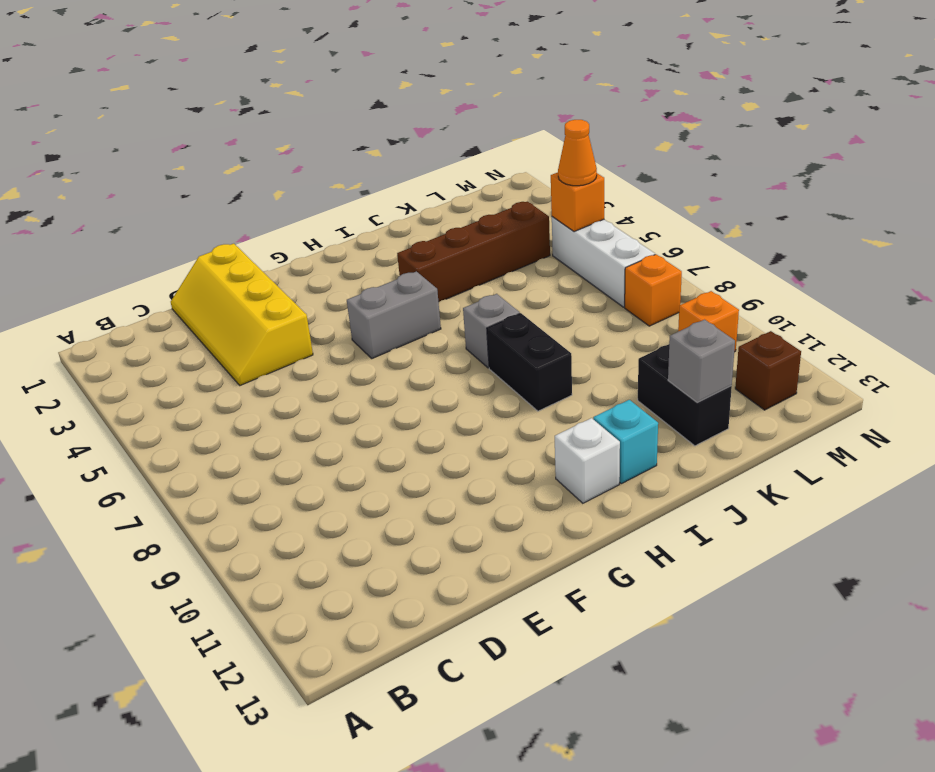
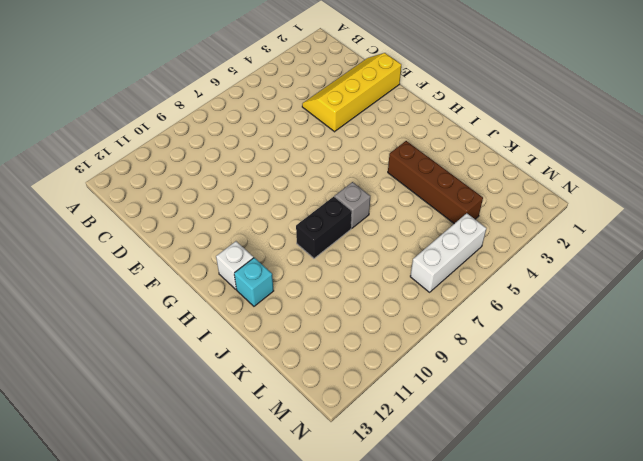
none -> grey brick G5:H5 level 1
none -> black brick K11:K12 level 1
none -> orange brick M8 level 1

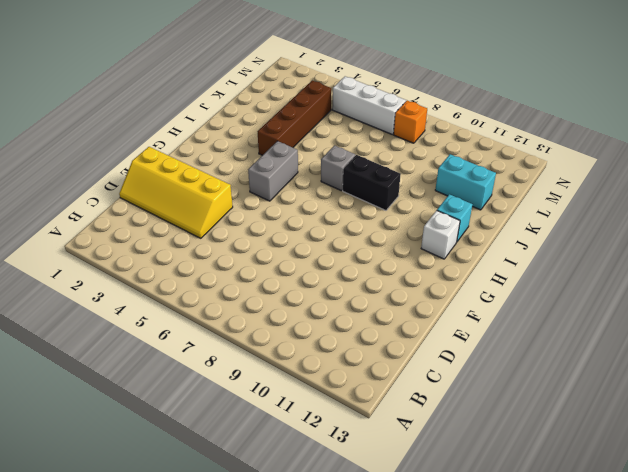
cyan brick K11:K12 level 1 -> black brick K11:K12 level 1
none -> orange brick M10 level 1
none -> brown brick M12 level 1
none -> grey brick K12 level 2

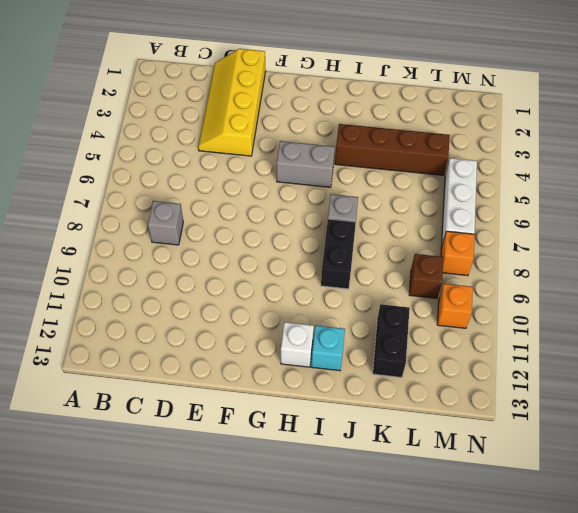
grey brick C8 level 1 -> grey brick K12 level 2
brown brick L9 level 1 -> brown brick M12 level 1
none -> orange brick M5 level 2
none -> orange cone M5 level 3

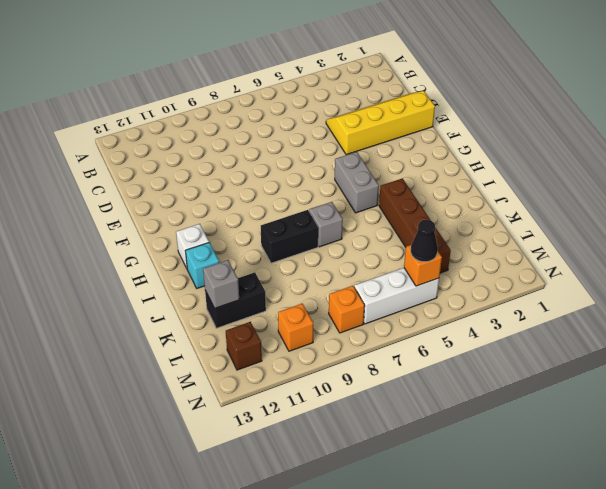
black cone M5 level 3 -> orange cone M5 level 3

